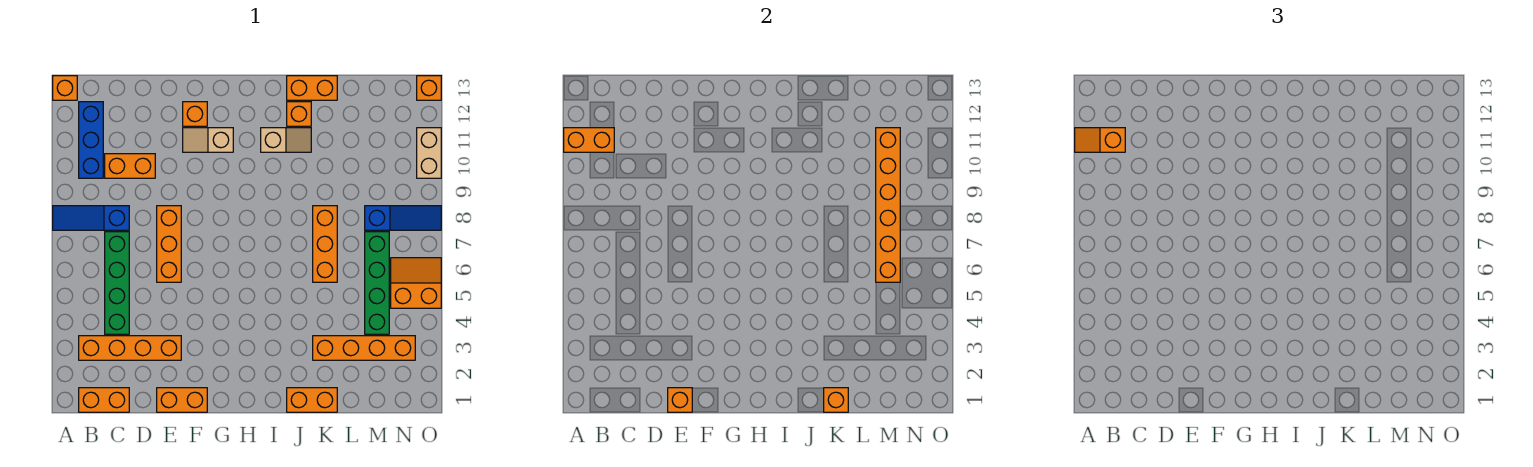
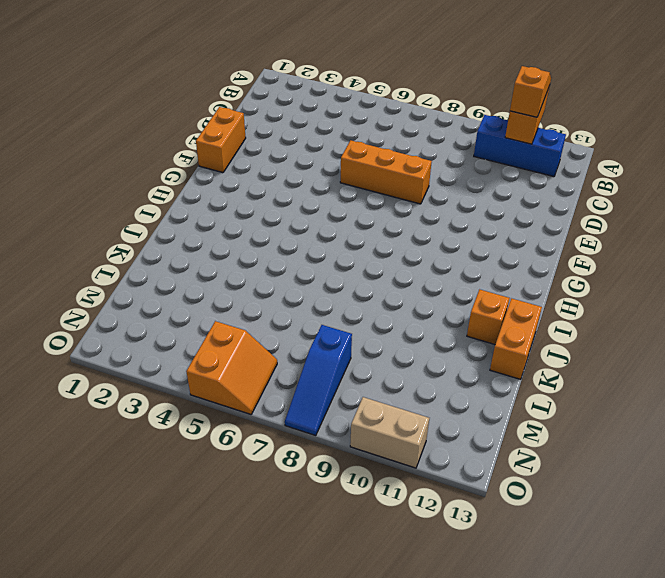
none -> blue slope A8:C8 level 1 top C
none -> orange brick A13 level 1
none -> orange brick B1:C1 level 1

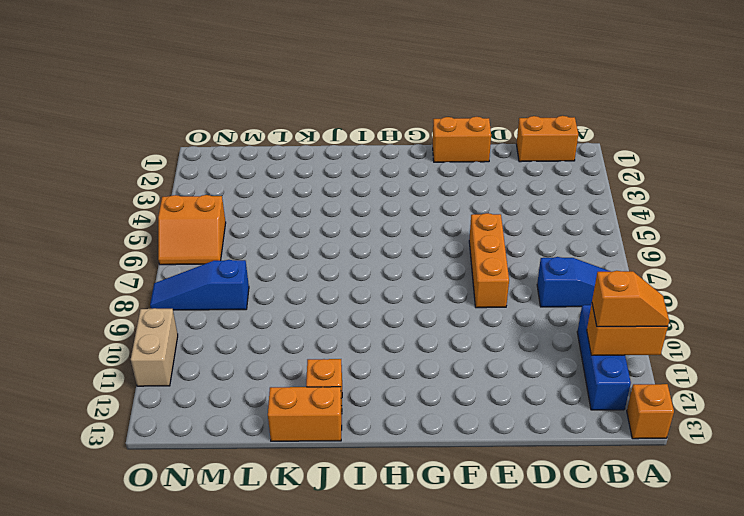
none -> orange brick B3:E3 level 1
none -> green brick C4:C7 level 1
none -> orange brick C10:D10 level 1

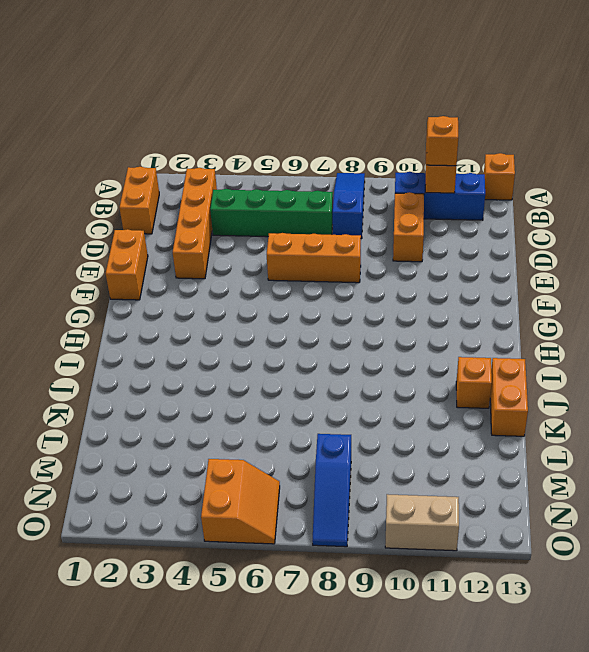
none -> tan slope F11:G11 level 1 top G
none -> orange brick F12 level 1
none -> tan slope I11:J11 level 1 top I

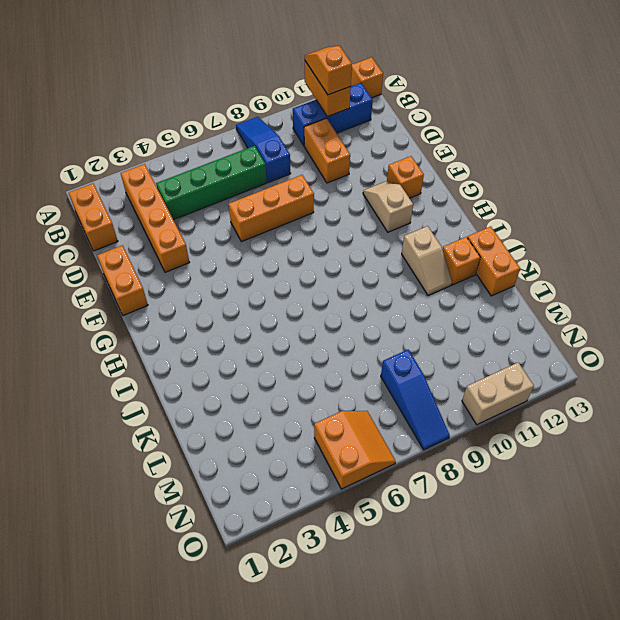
none -> orange brick J1:K1 level 1
none -> orange brick K3:N3 level 1
none -> orange brick K6:K8 level 1

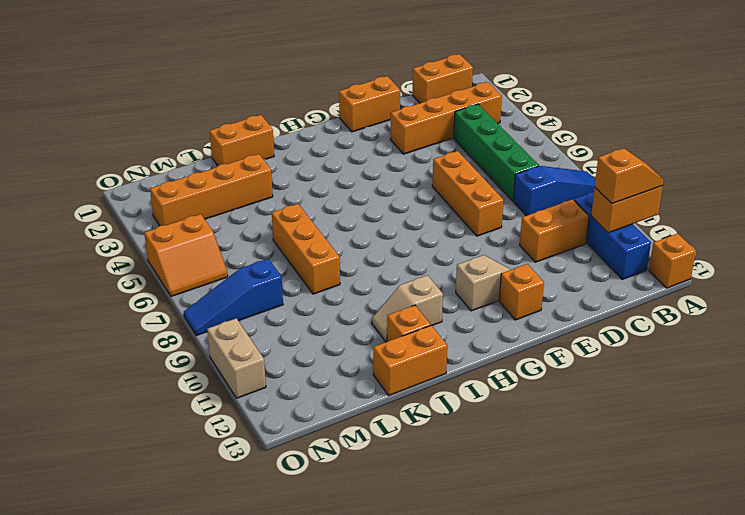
none -> green brick M4:M7 level 1
none -> orange brick O13 level 1
none -> orange brick E1 level 2

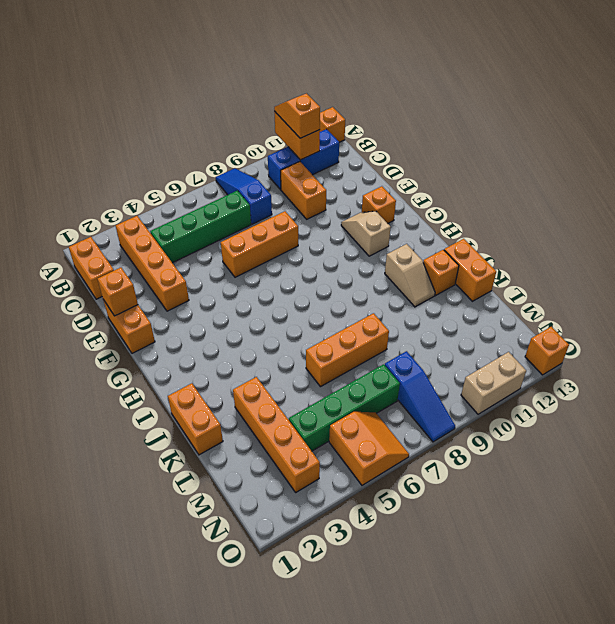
none -> orange brick K1 level 2
none -> orange brick M6:M11 level 2

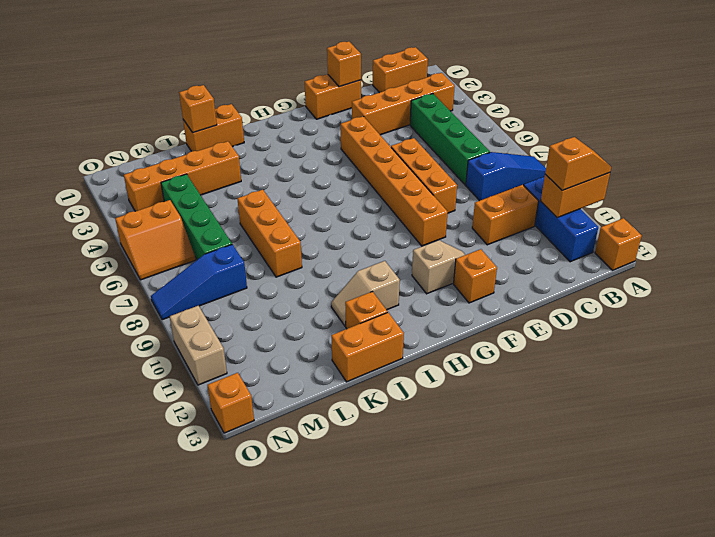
orange brick F4:F9 level 1 -> orange brick M6:M11 level 2

